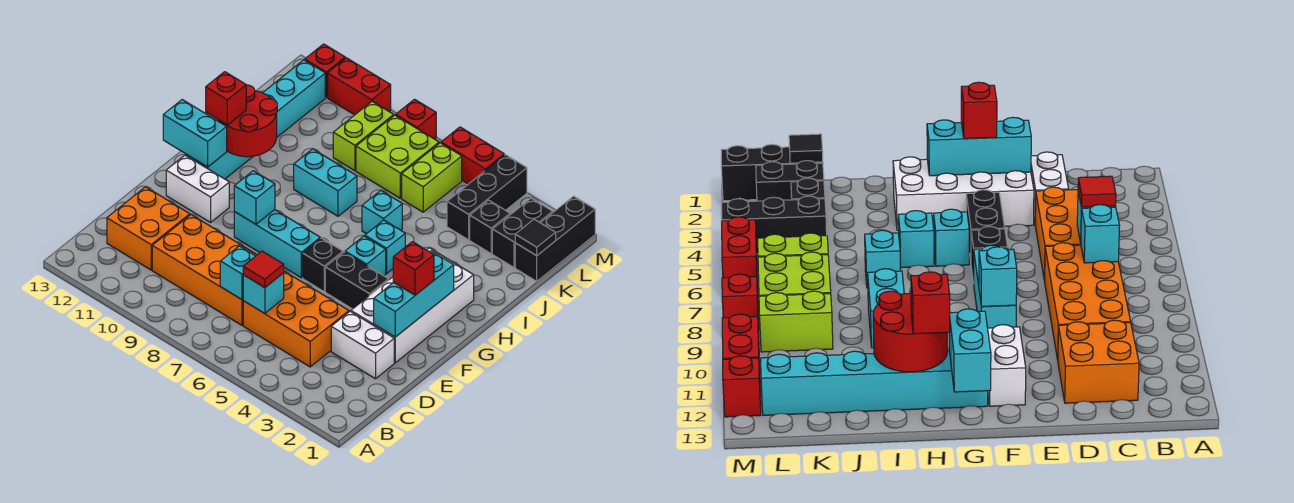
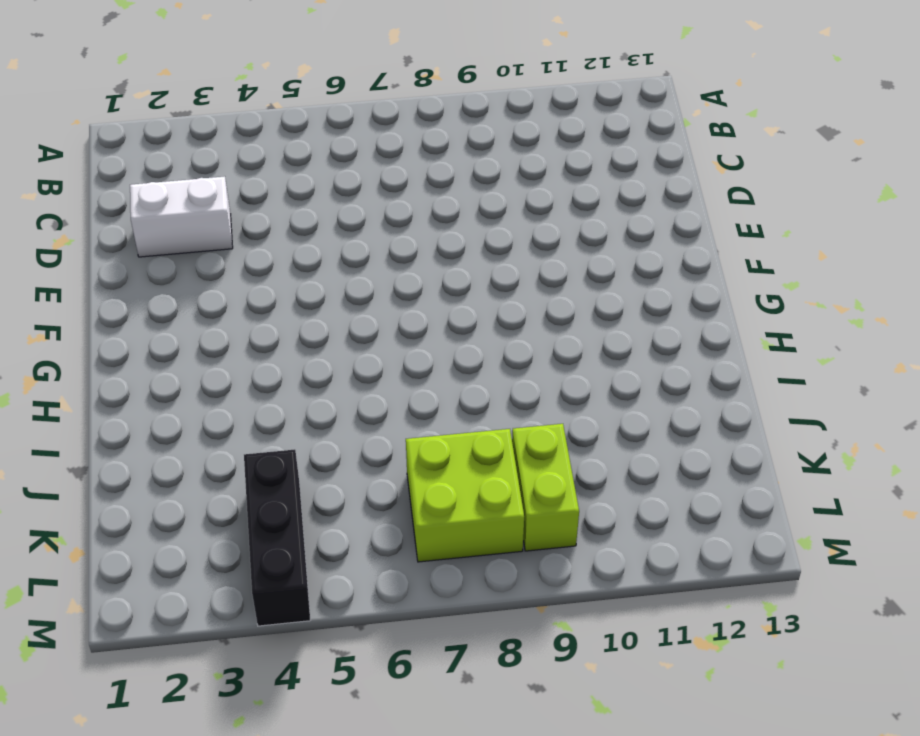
none -> orange brick C4:D6 level 1
none -> orange brick C7:D10 level 1
none -> orange brick C11:D12 level 1
none -> white brick E2:H3 level 1

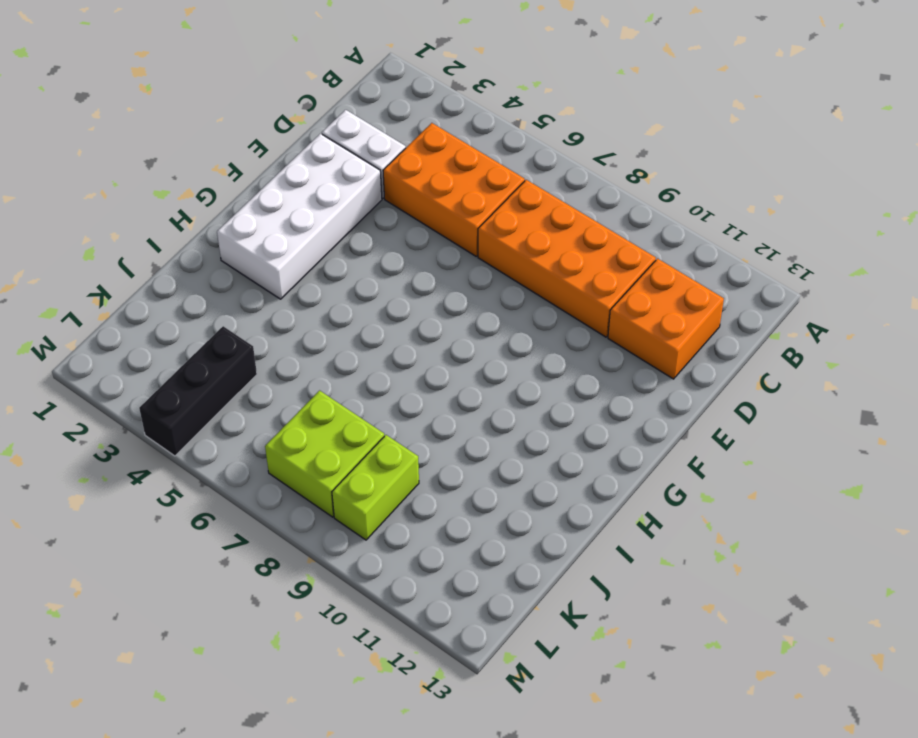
none -> black brick F4:F5 level 1
none -> black brick F6 level 1
none -> cyan brick F7:F9 level 1
none -> white brick F11:F12 level 1

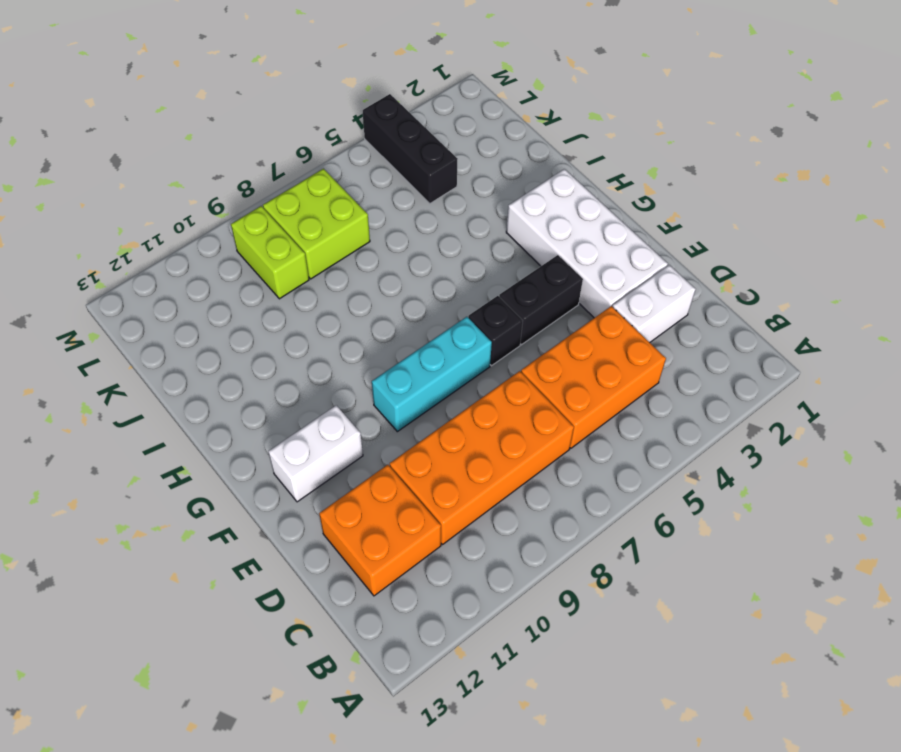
none -> cyan brick G5 level 1
none -> cyan brick G12:L12 level 1
none -> cyan brick H5 level 1
none -> cyan brick I6 level 1

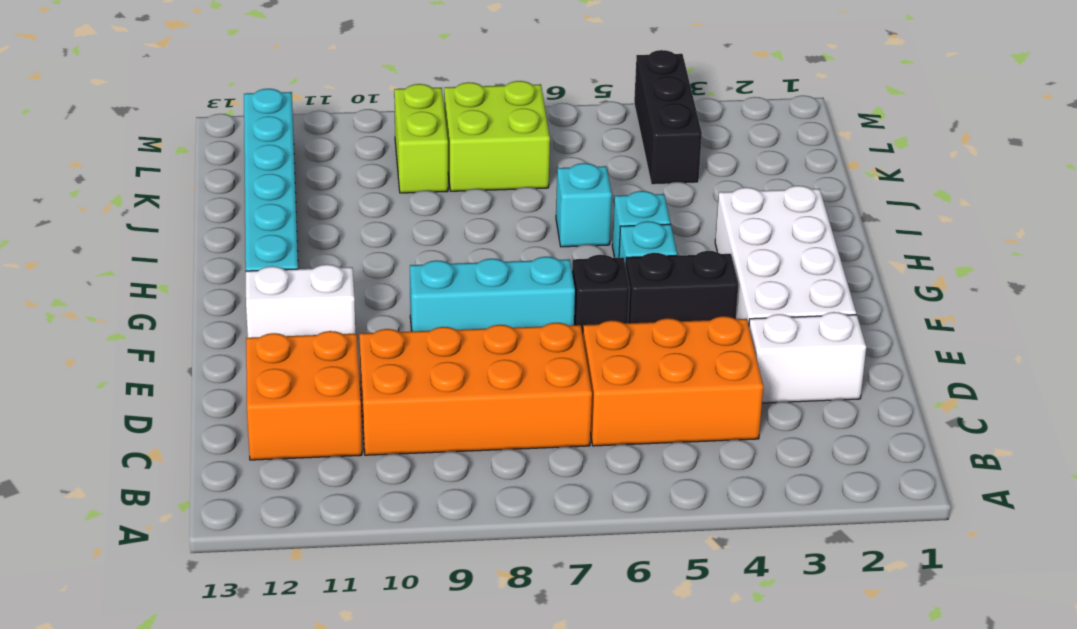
none -> cyan brick I8:I9 level 1
none -> black brick K1:M1 level 1
none -> black brick K2:L2 level 1
none -> black brick K3 level 1

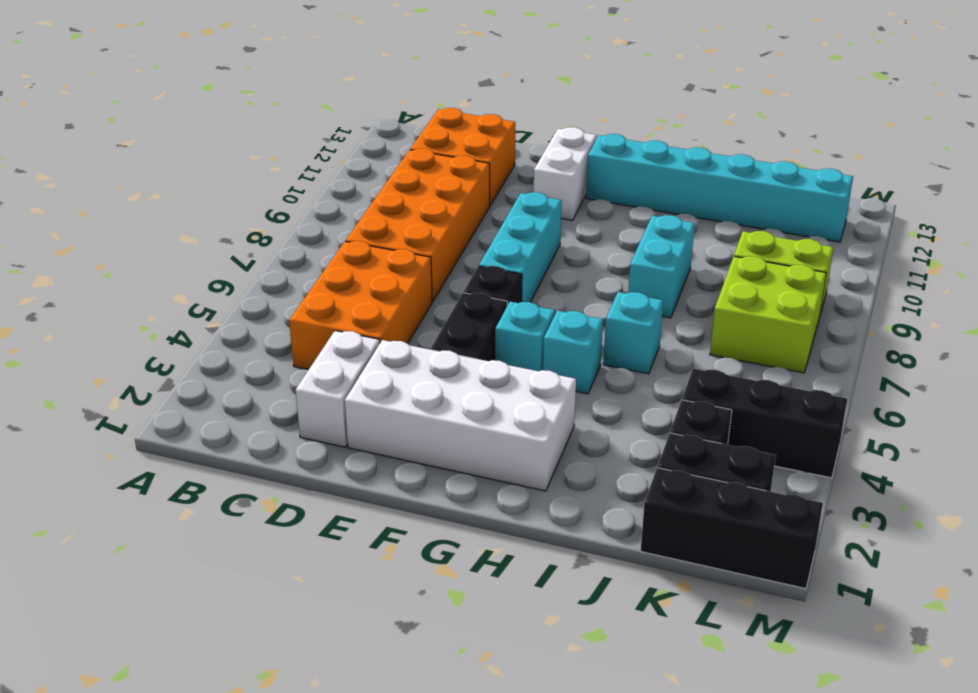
none -> lime brick K6:L6 level 1
none -> red brick M5:M6 level 1
none -> red brick M8 level 1
none -> red brick M10:M11 level 1

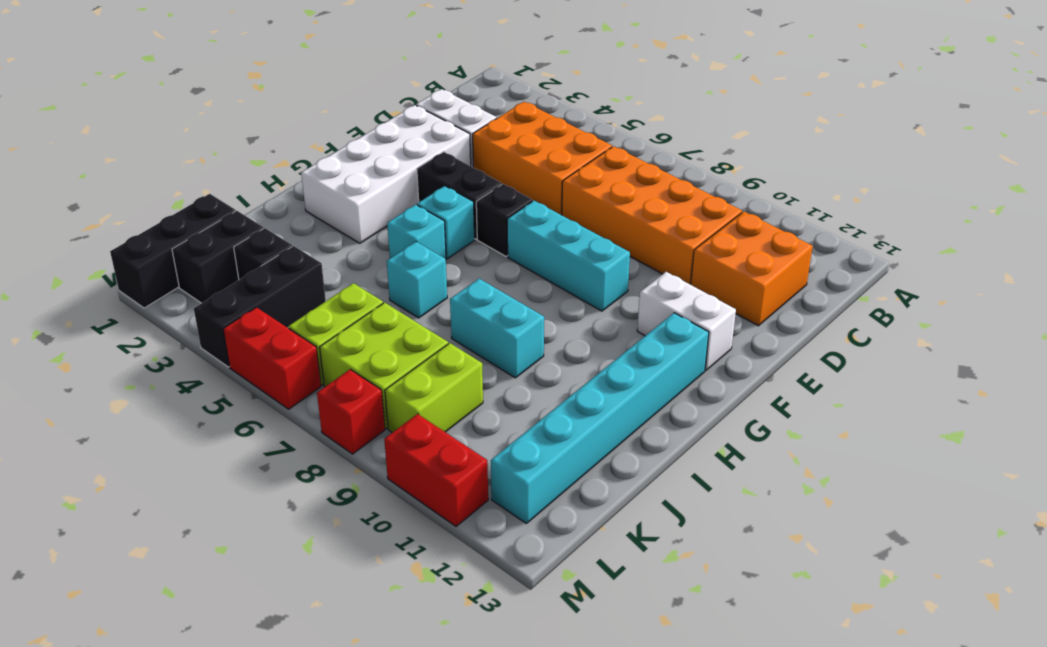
none -> red brick M12 level 1
none -> cyan brick C6 level 2
none -> cyan brick C7 level 2
none -> cyan brick E2:G2 level 2

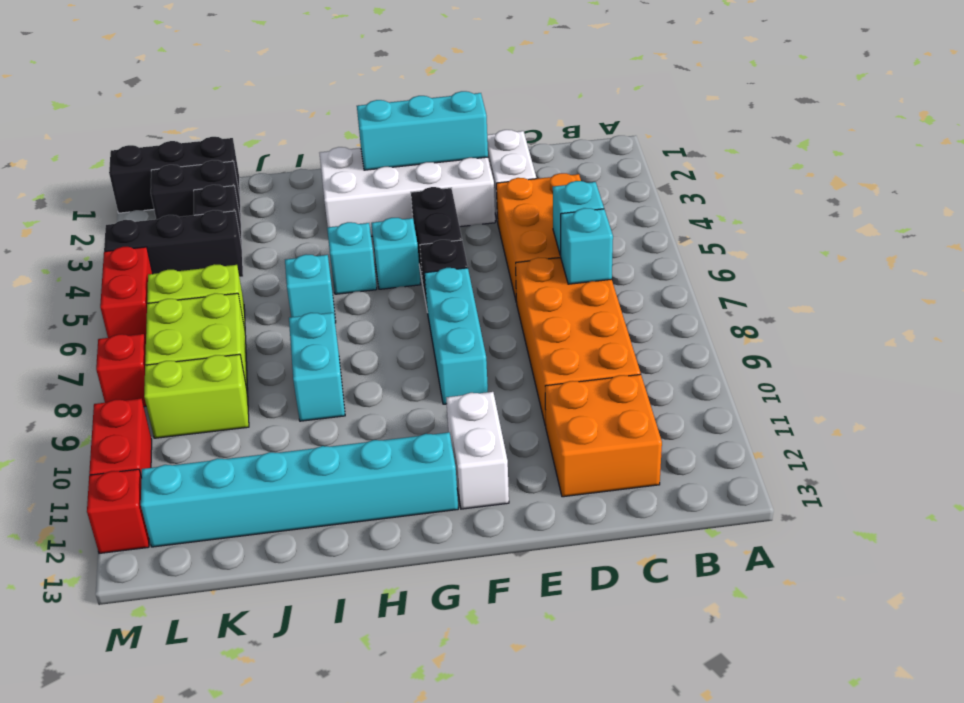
none -> cyan brick F9 level 2
none -> cyan brick G12:G13 level 2
none -> red round brick H11:I12 level 2
none -> black tile K1 level 2

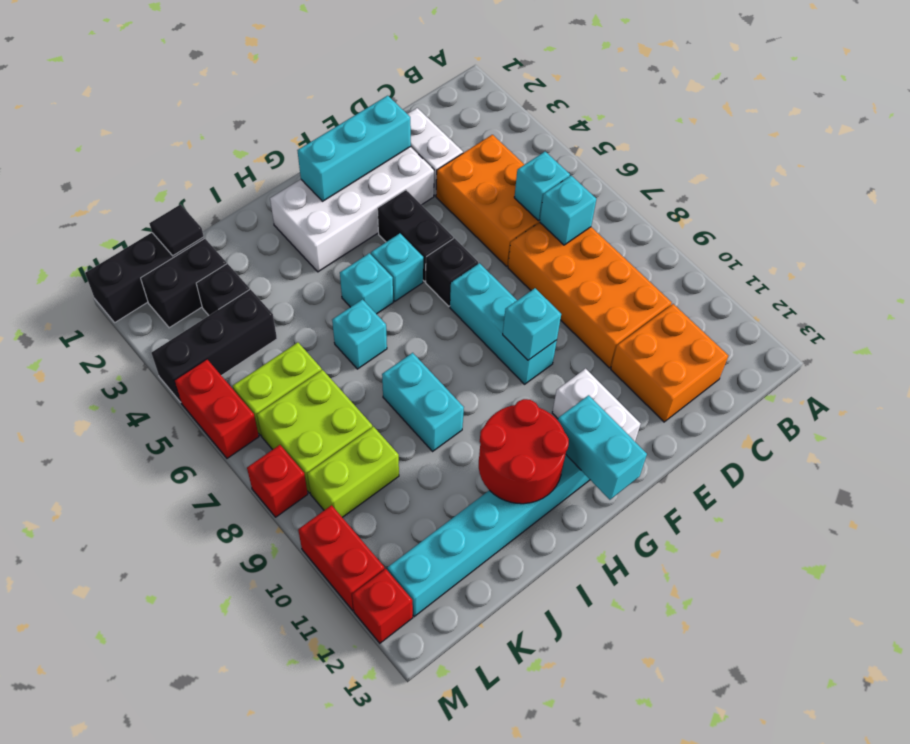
none -> red tile C6 level 3
none -> red brick F2 level 3
none -> red brick H12 level 3

